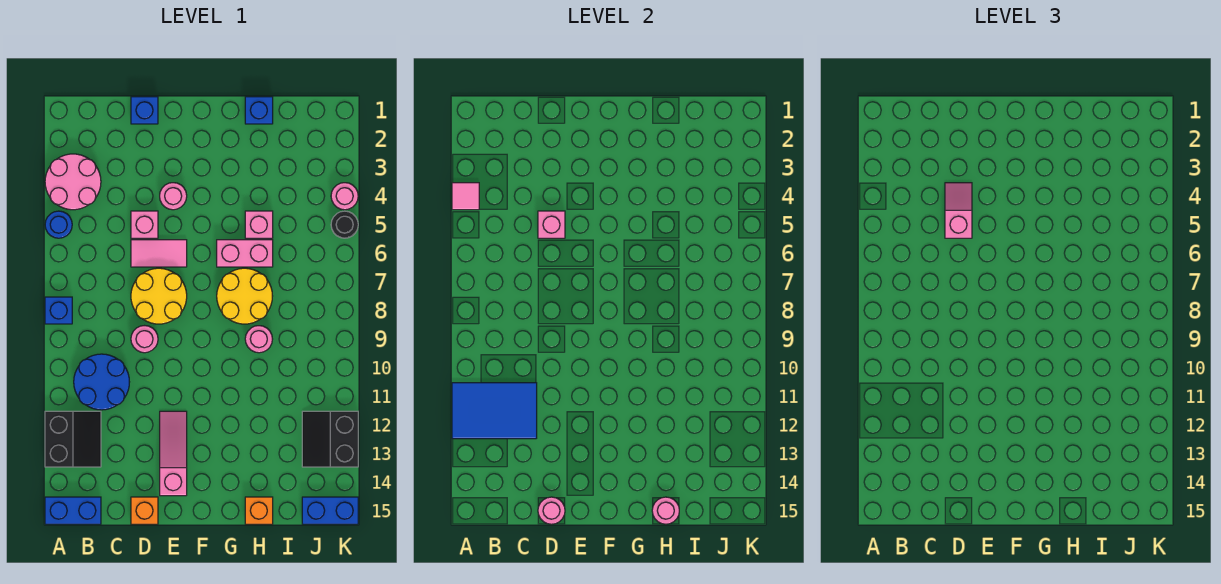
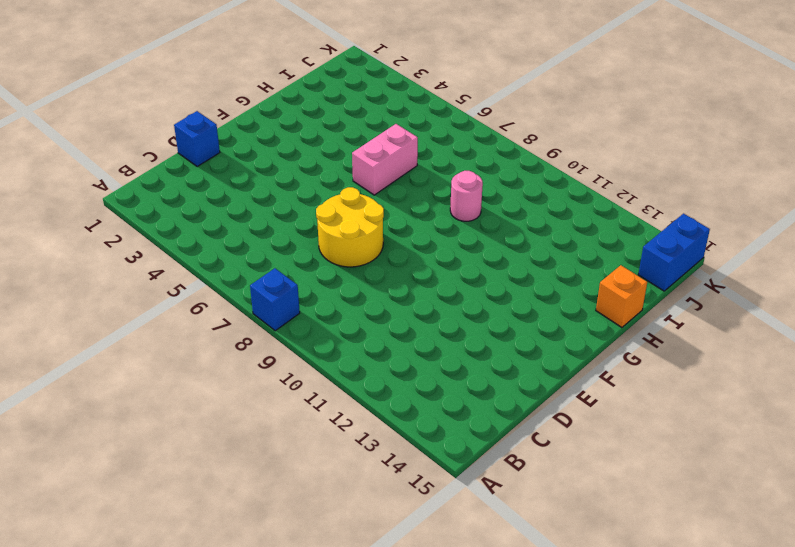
none -> pink round brick A3:B4 level 1
none -> blue round brick A5 level 1
none -> black slope A12:B13 level 1 top A
none -> blue brick A15:B15 level 1

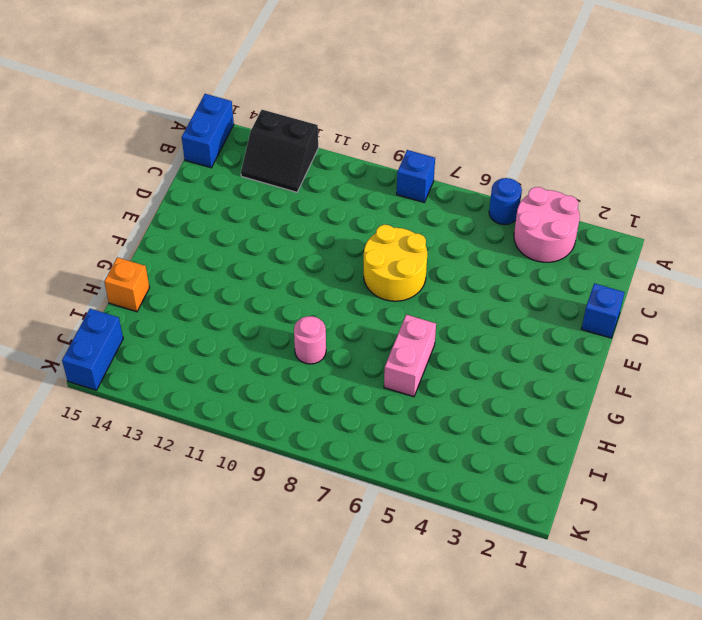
none -> blue round brick B10:C11 level 1
none -> pink brick D5 level 1
none -> pink tile D6:E6 level 1
none -> pink round brick D9 level 1

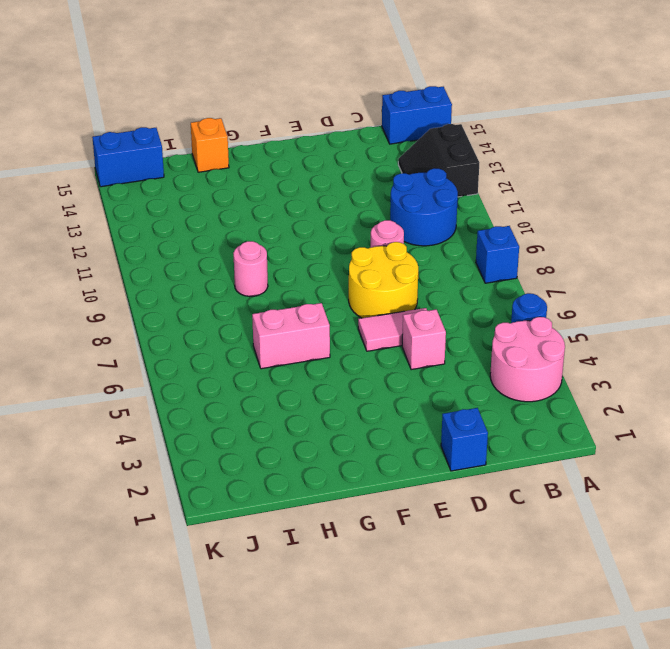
none -> orange brick D15 level 1
none -> pink round brick E4 level 1
none -> pink slope E12:E14 level 1 top 14
none -> yellow round brick G7:H8 level 1

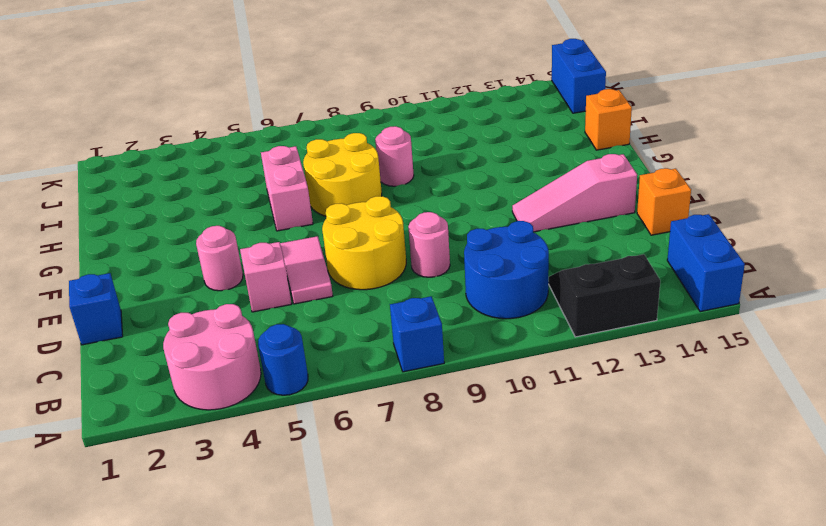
none -> blue brick H1 level 1
none -> pink brick H5 level 1
none -> black slope J12:K13 level 1 top K
none -> pink round brick K4 level 1

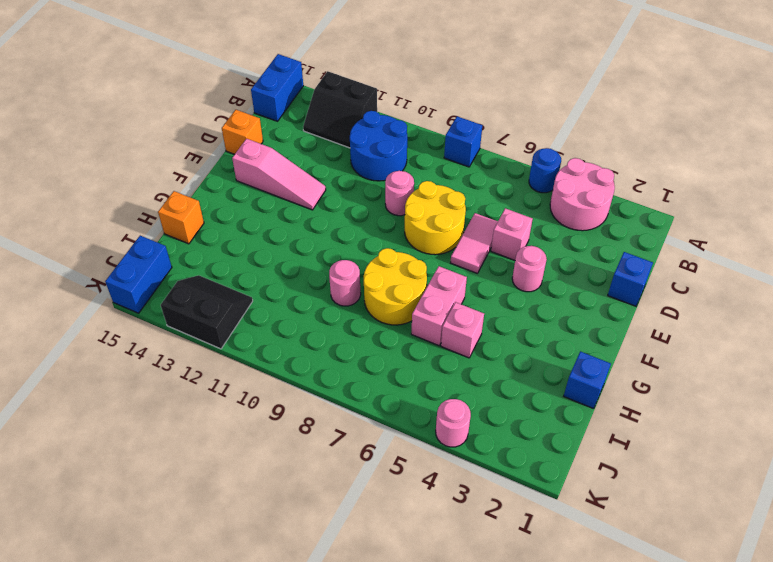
none -> black round brick K5 level 1
none -> pink tile A4 level 2
none -> blue tile A11:C12 level 2
none -> pink brick D5 level 2

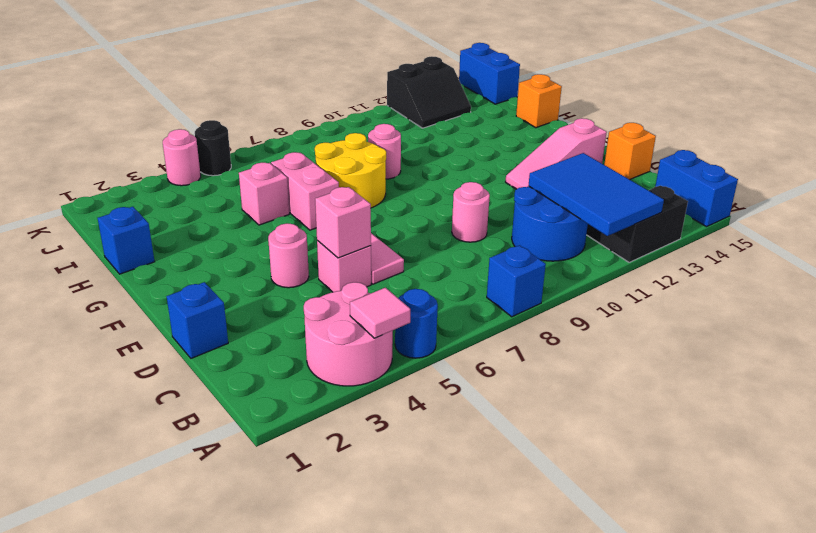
none -> yellow round brick D7:E8 level 1
none -> pink round brick D15 level 2
none -> pink round brick H15 level 2
none -> pink slope D4:D5 level 3 top 5

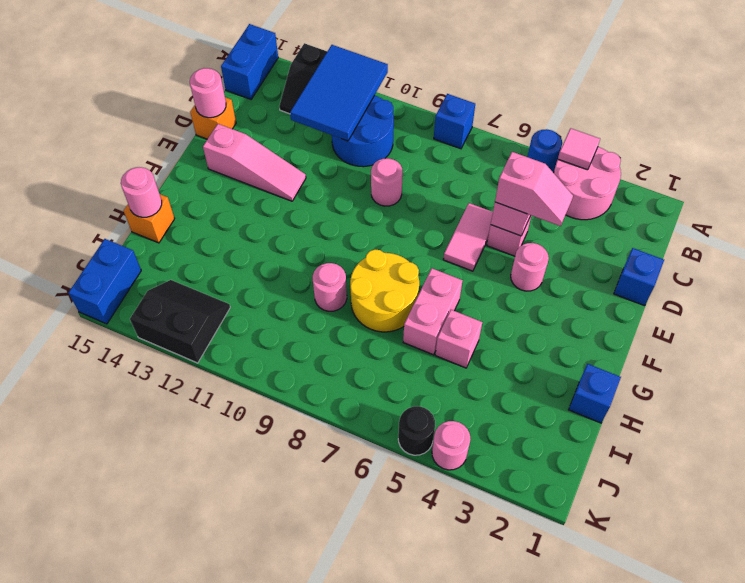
none -> yellow round brick D7:E8 level 1

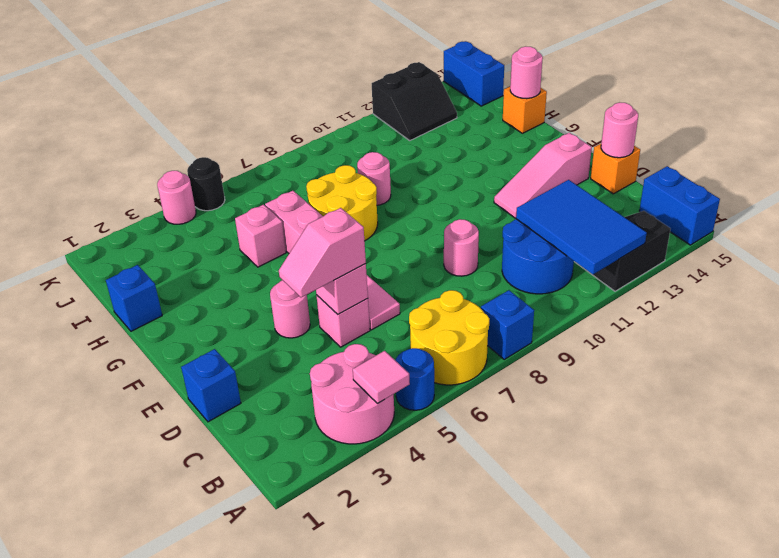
yellow round brick A6:B7 level 1 -> yellow round brick D7:E8 level 1

